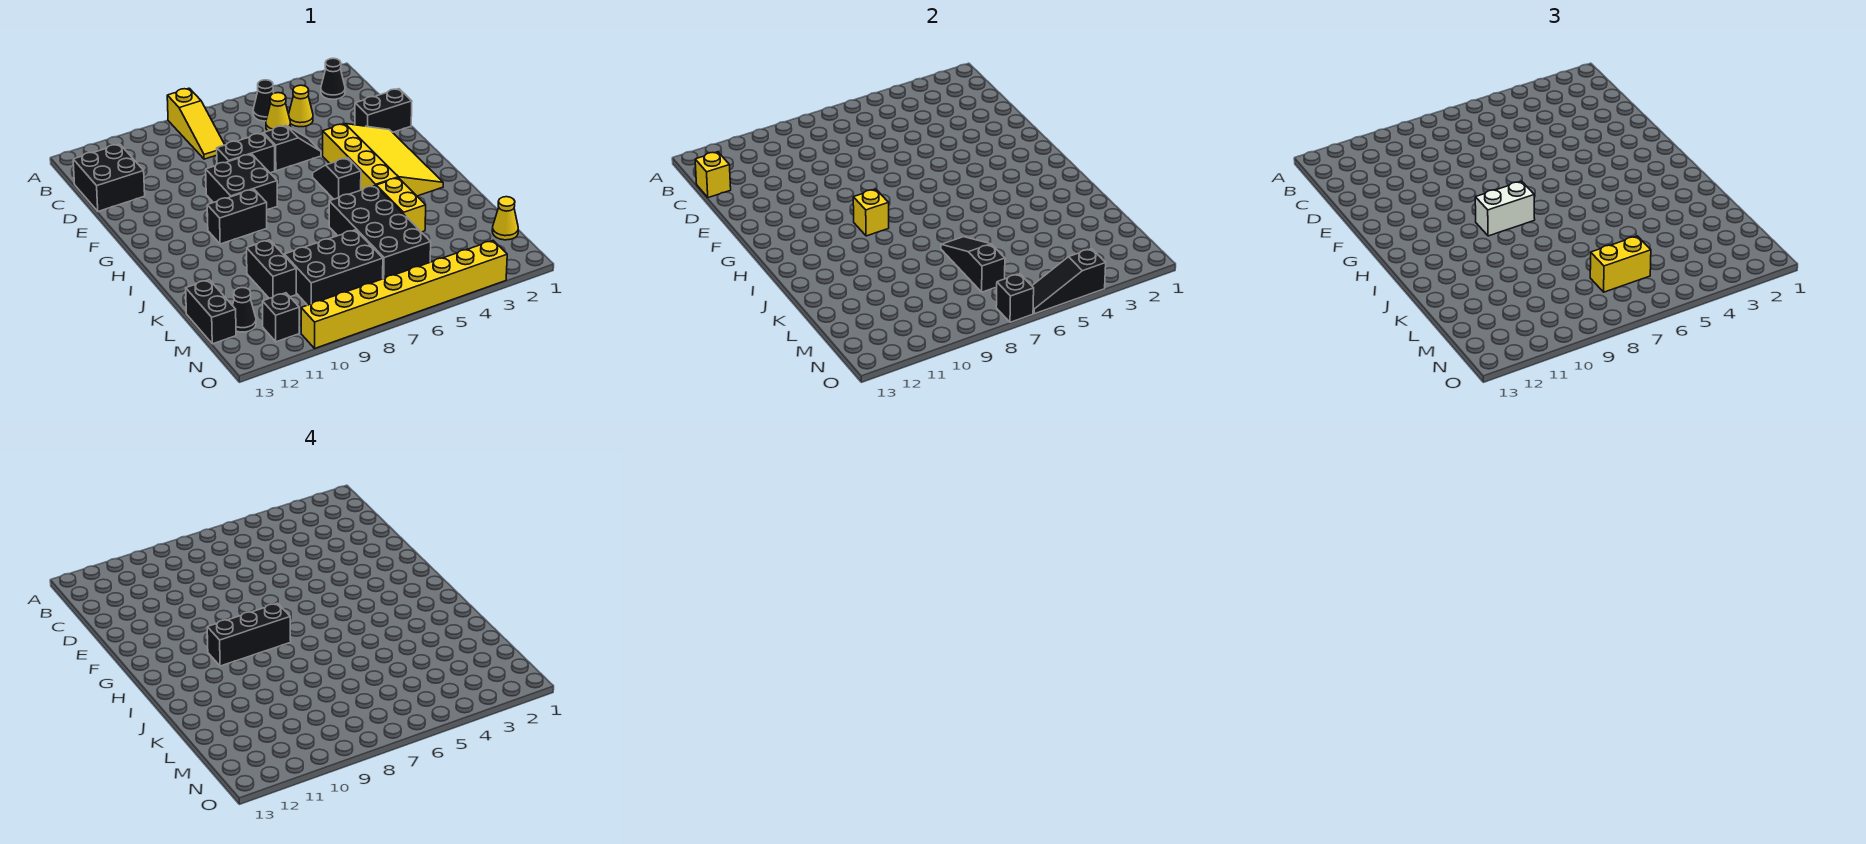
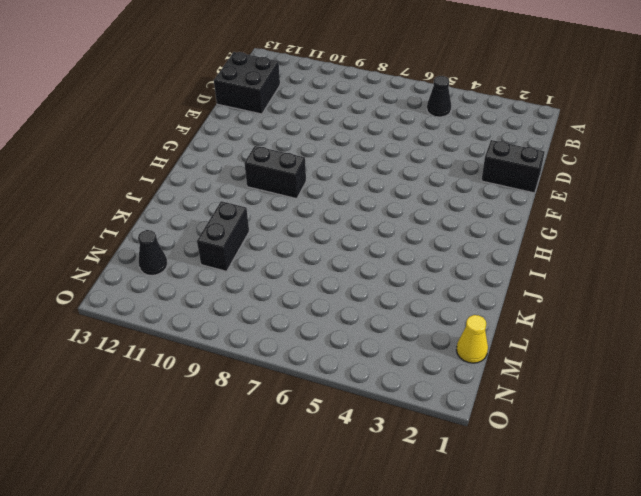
none -> yellow slope A8:C8 level 1 top A
none -> black cone B2 level 1
none -> yellow cone C4 level 1
none -> yellow cone C5 level 1

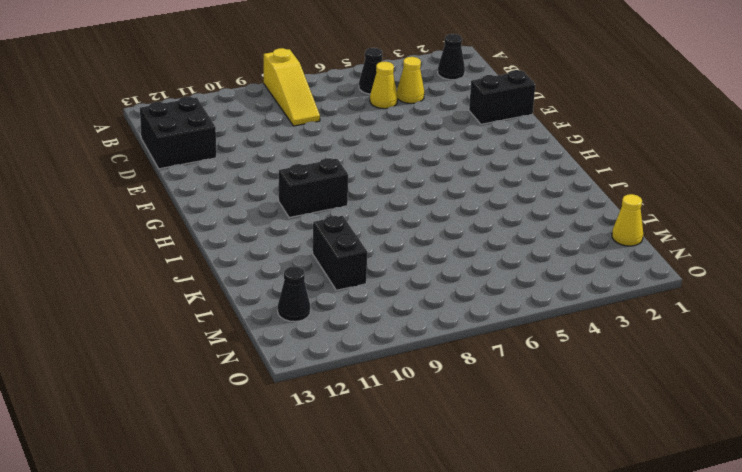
none -> black slope E5:E6 level 1 top 6
none -> black brick E7:E8 level 1
none -> yellow slope F2:I4 level 1 top 4
none -> black brick F8:G9 level 1

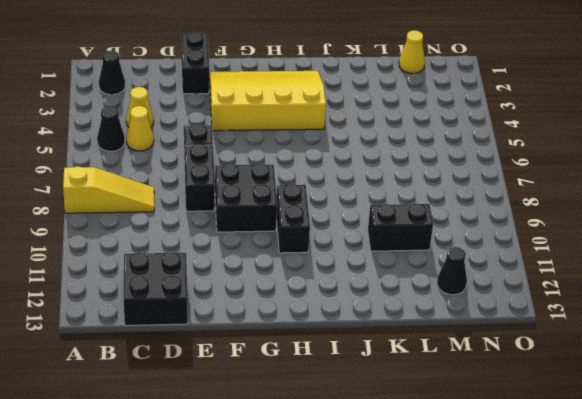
none -> black slope G5:H5 level 1 top H
none -> yellow brick J4:K4 level 1
none -> black brick J5:M6 level 1
none -> black brick L7:M9 level 1

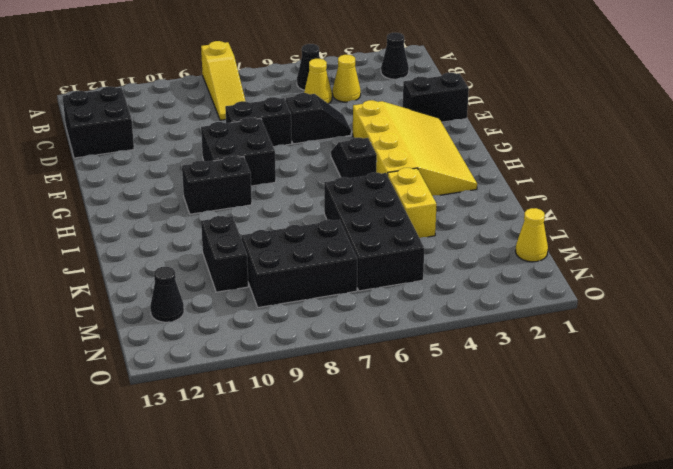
none -> black brick L13:M13 level 1
none -> black brick N11 level 1
none -> yellow brick O3:O10 level 1
none -> yellow brick C13 level 2

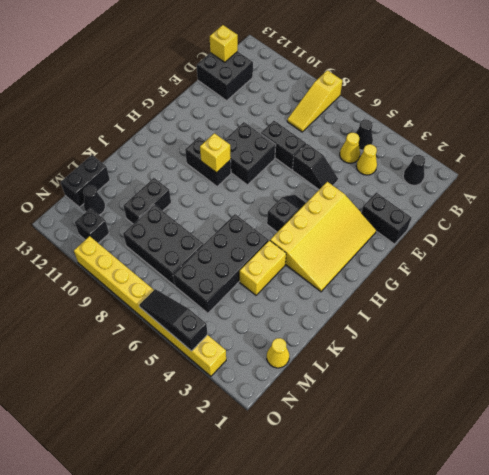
none -> black slope K7:M7 level 2 top M
none -> black brick O7 level 2
none -> white brick H8:H9 level 3
none -> yellow brick M6:M7 level 3

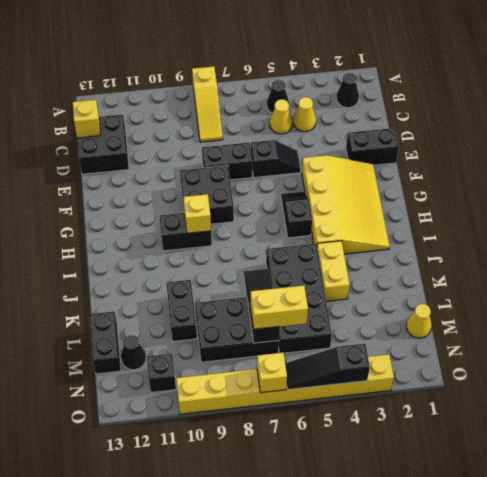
yellow brick O7 level 2 -> black brick O7 level 2
none -> white brick H8:H9 level 3
none -> black brick H8:H10 level 4

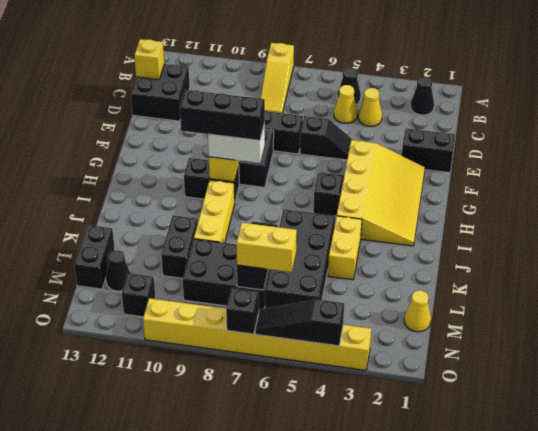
yellow brick I9:K9 level 1 -> none

